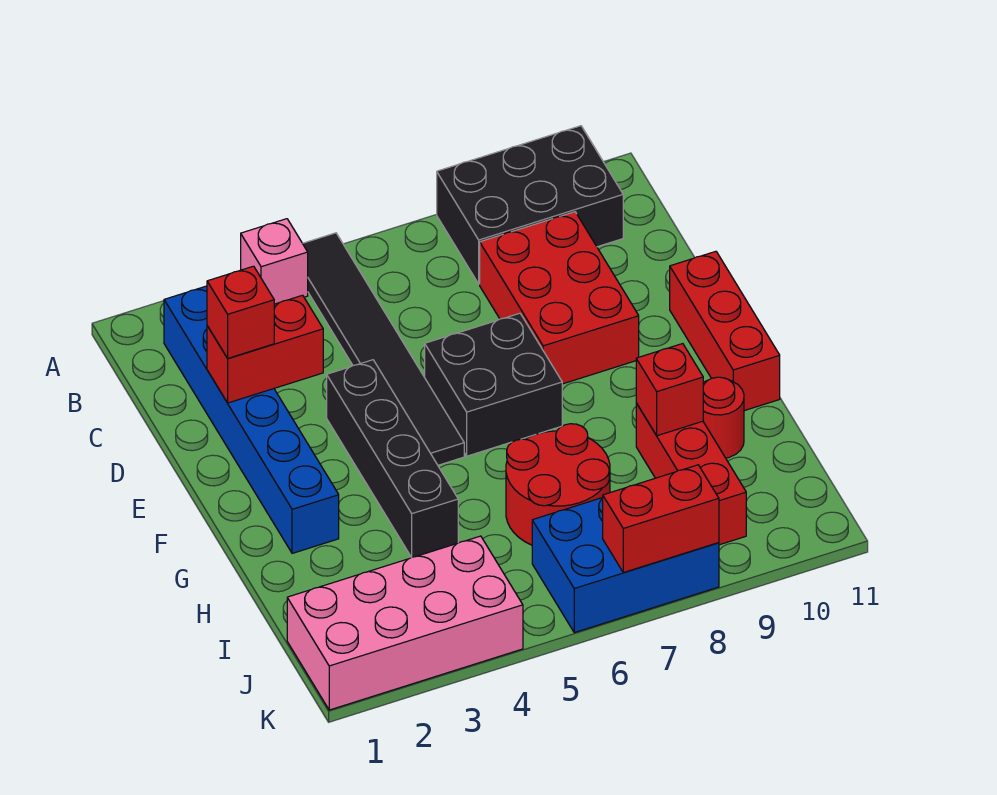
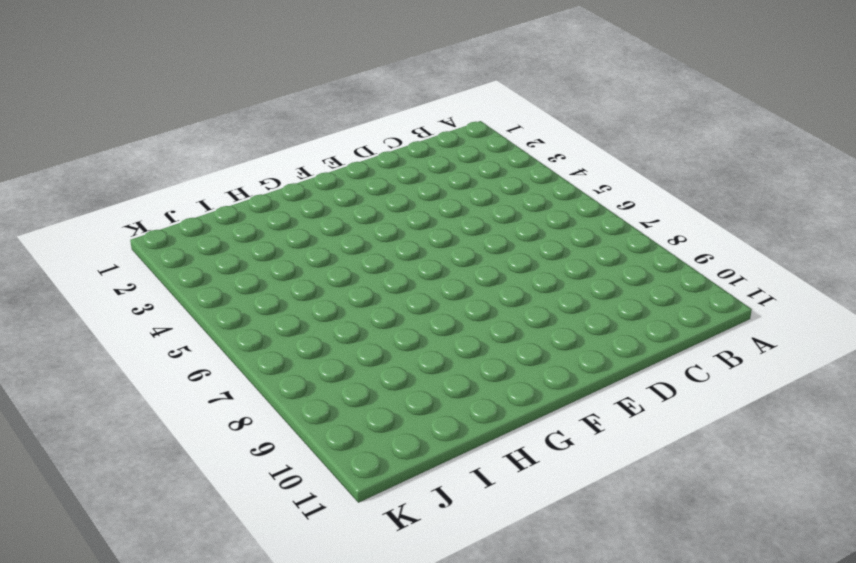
none -> pink brick A4 level 1
none -> black tile A5:F5 level 1
none -> black brick A8:B10 level 1

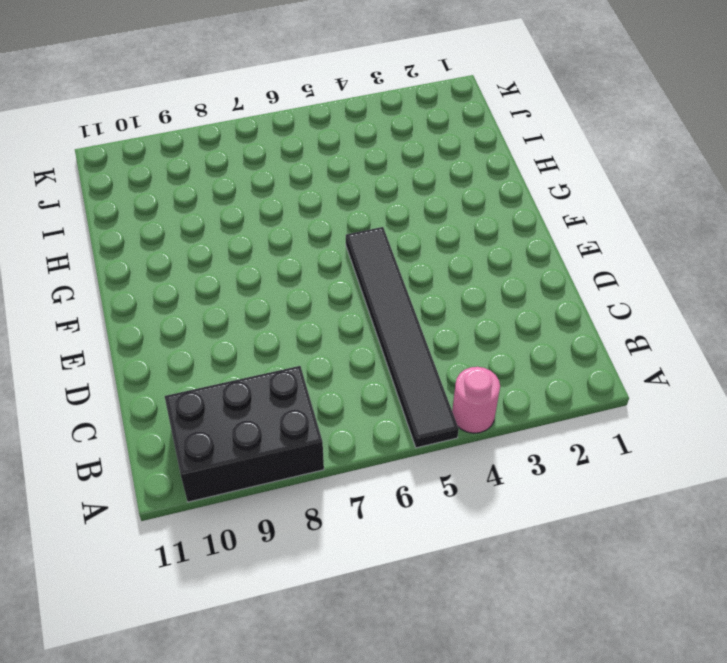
pink round brick A4 level 1 -> pink brick A4 level 1
none -> blue brick B2:G2 level 1
none -> red brick C8:E9 level 1
none -> black brick E4:H4 level 1

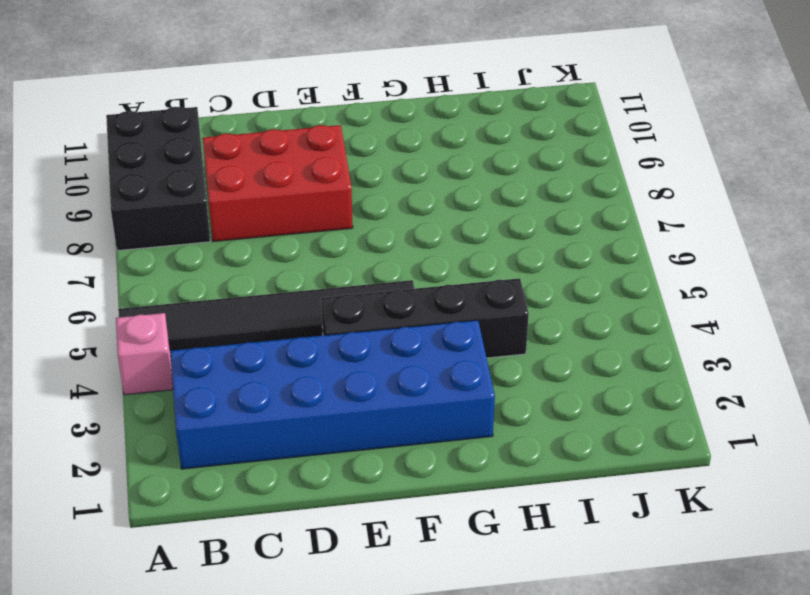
blue brick B2:G3 level 1 -> blue brick B2:G2 level 1
none -> black brick E6:F7 level 1
none -> red brick E11:G11 level 1
none -> red round brick H6:I7 level 1

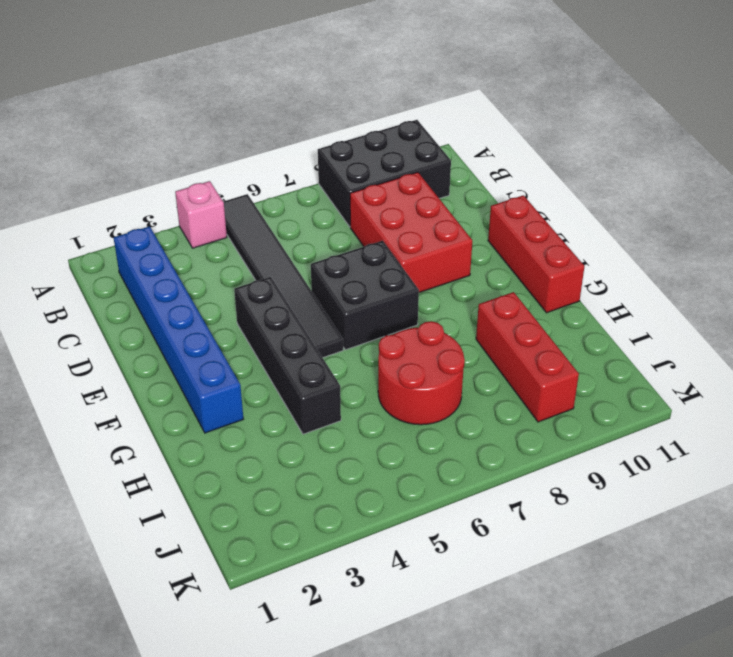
none -> red round brick H10 level 1
none -> pink brick J1:K4 level 1
none -> blue brick J6:K8 level 1

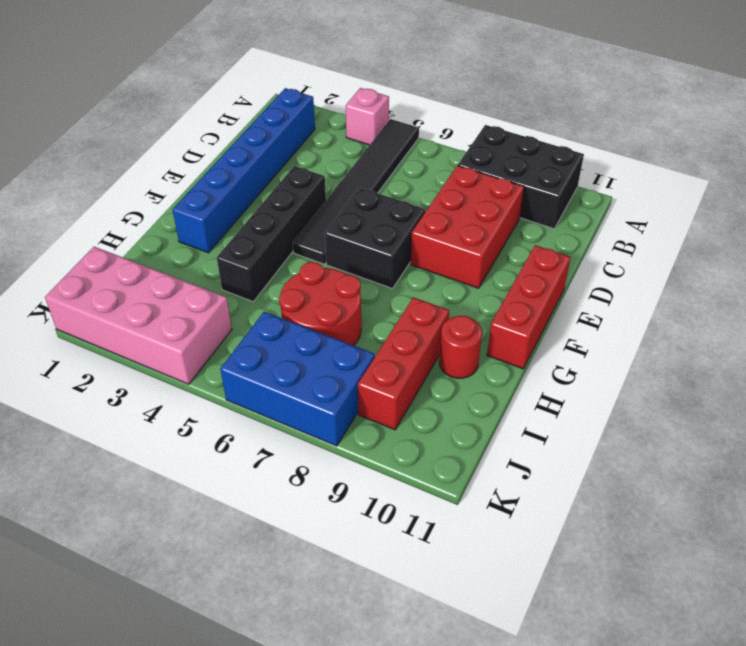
none -> red brick D2:D3 level 2
none -> red brick H9 level 2
none -> red brick K7:K8 level 2

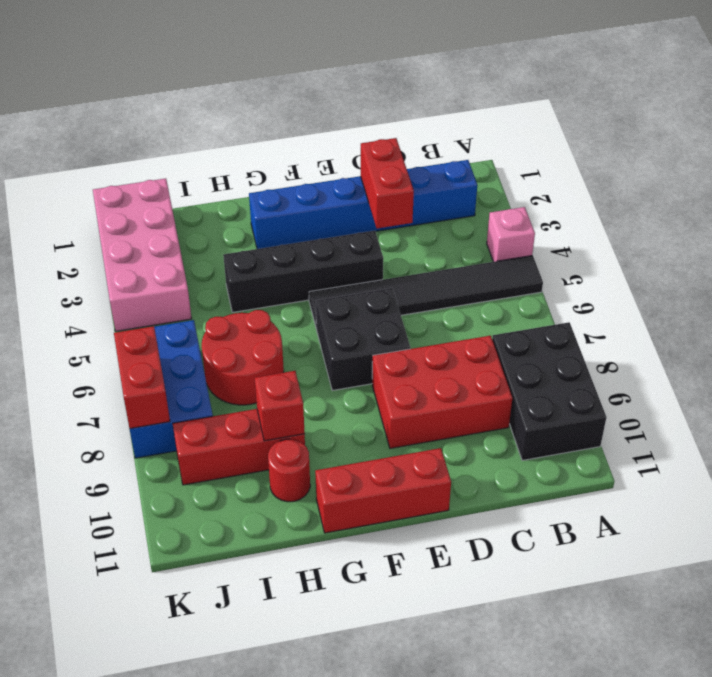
none -> red brick D2 level 3

